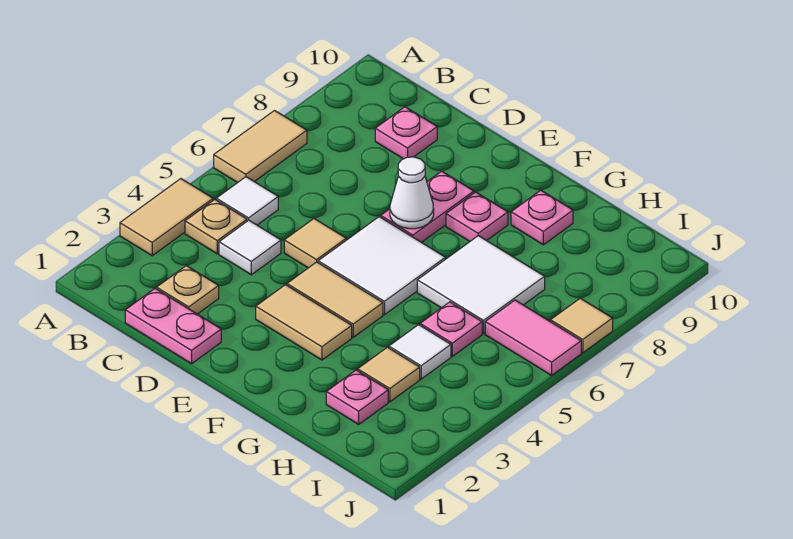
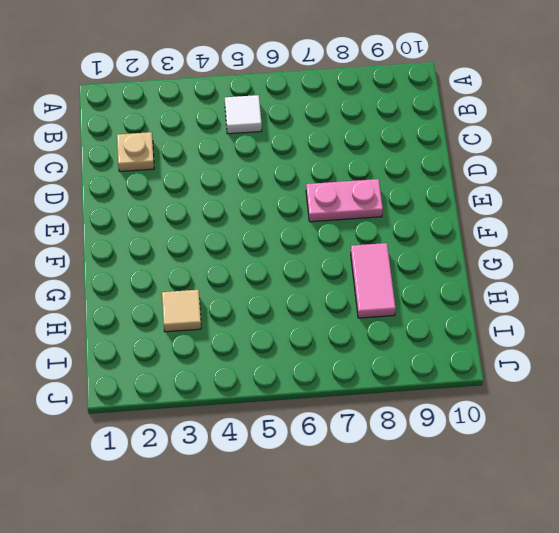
pink tile G8:H8 level 1 -> pink tile I6:J6 level 1
none -> tan tile A3:A4 level 1
none -> tan tile A6:A7 level 1
none -> tan plate B4 level 1

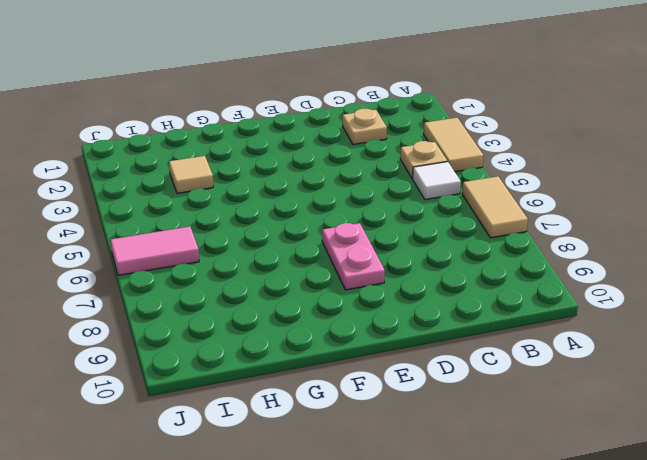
none -> pink plate C1:D1 level 1
none -> white tile C4 level 1
none -> pink plate C9 level 1

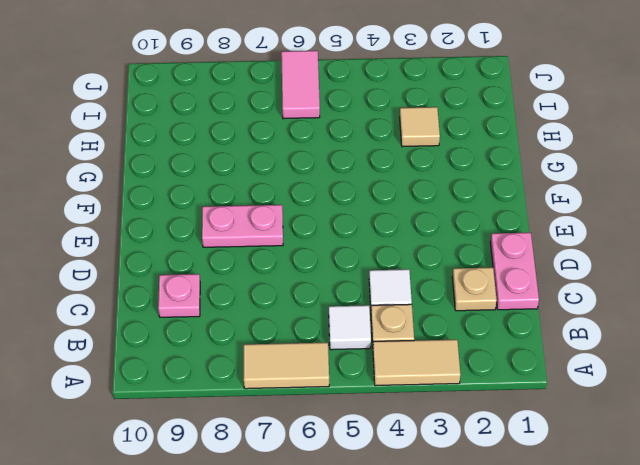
none -> tan tile D5 level 1
none -> tan tile E3:F3 level 1
none -> tan tile E4:F4 level 1

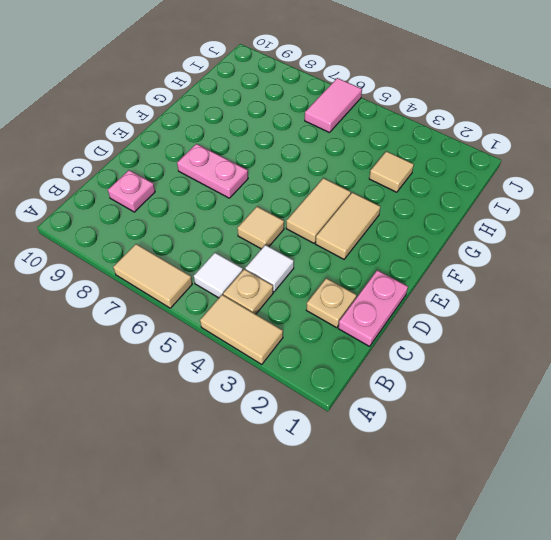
none -> white tile E5:F6 level 1
none -> pink plate F8 level 1
none -> white tile G6:H7 level 1

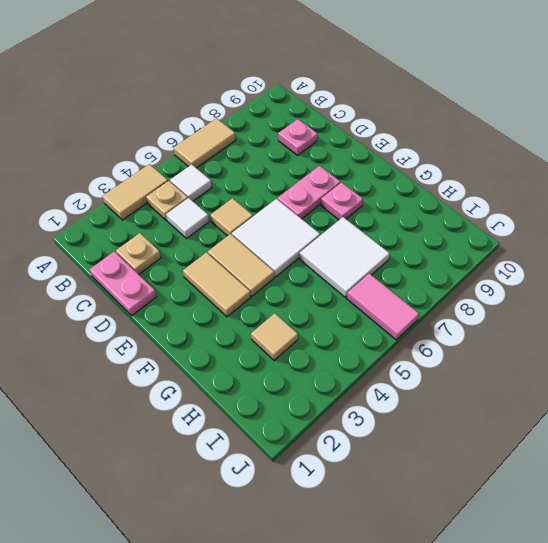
none -> pink plate G9 level 1
none -> pink plate H2 level 1
none -> white tile H4 level 1

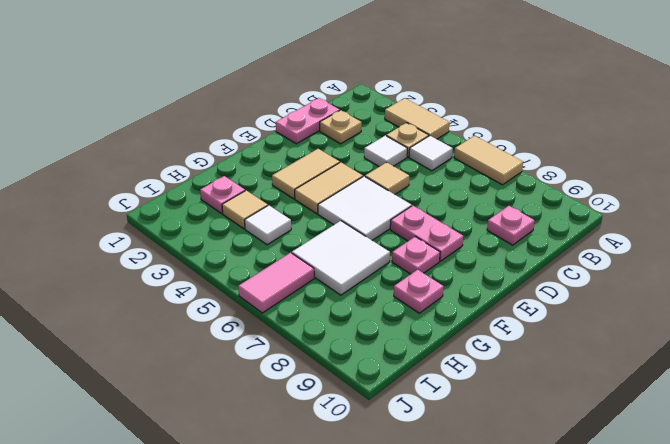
none -> pink plate H5 level 1
none -> tan tile J7 level 1
none -> white cone E7 level 2

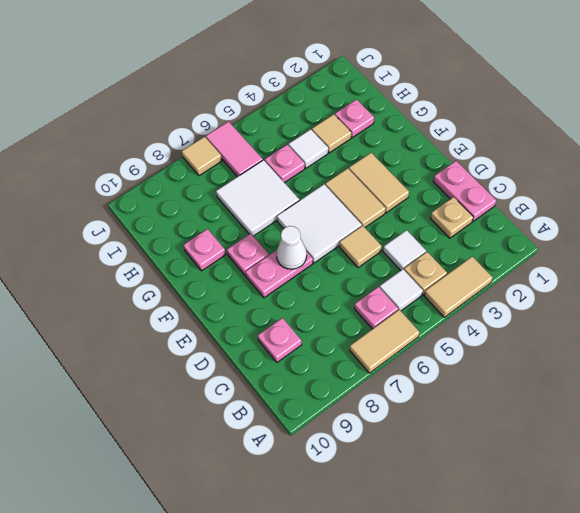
pink plate B6 level 1 -> none

